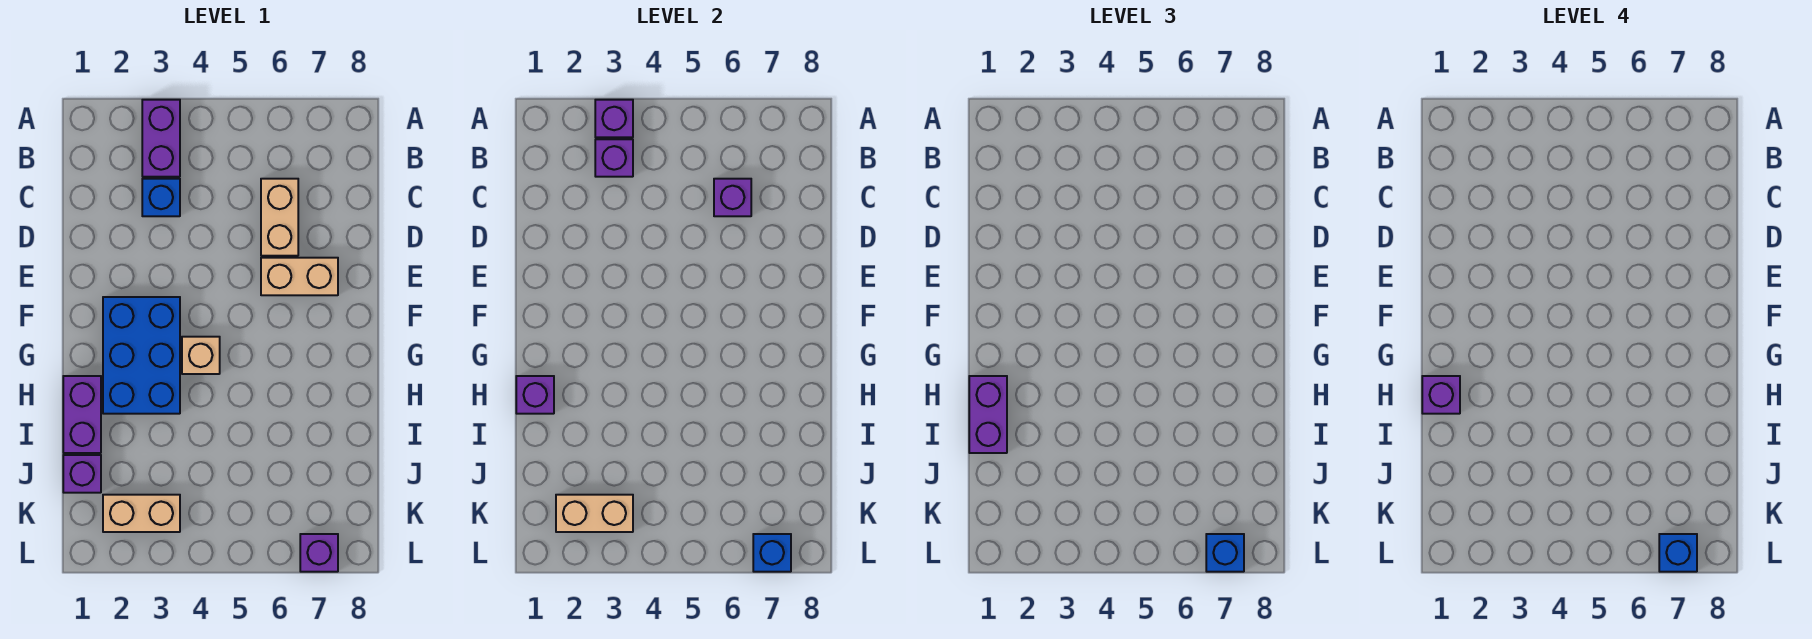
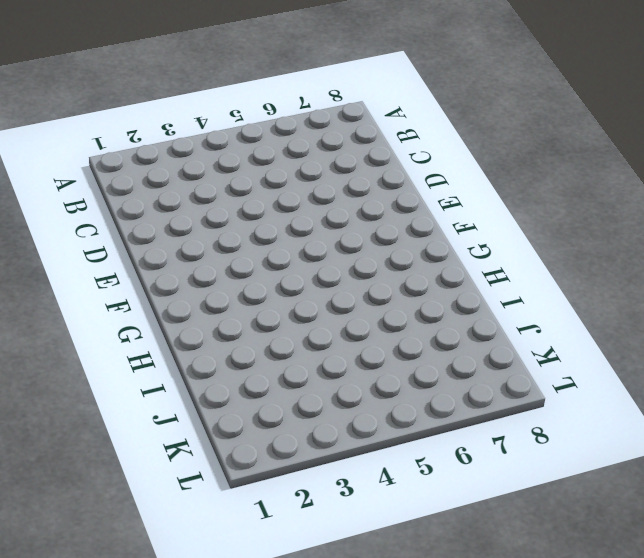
none -> purple brick A3:B3 level 1
none -> blue brick C3 level 1
none -> tan brick C6:D6 level 1

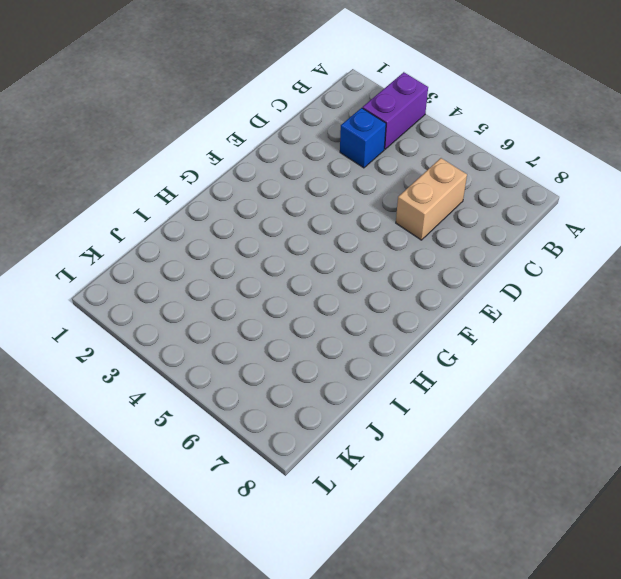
none -> tan brick E6:E7 level 1
none -> blue brick F2:H3 level 1
none -> tan brick G4 level 1

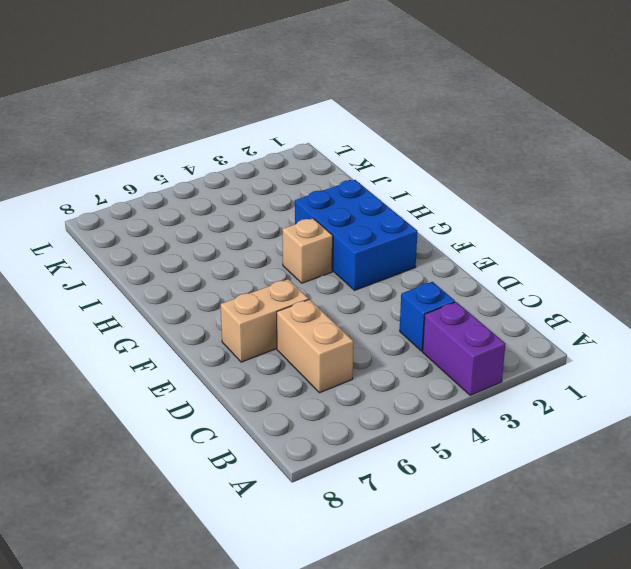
none -> purple brick H1:I1 level 1
none -> purple brick J1 level 1
none -> tan brick K2:K3 level 1

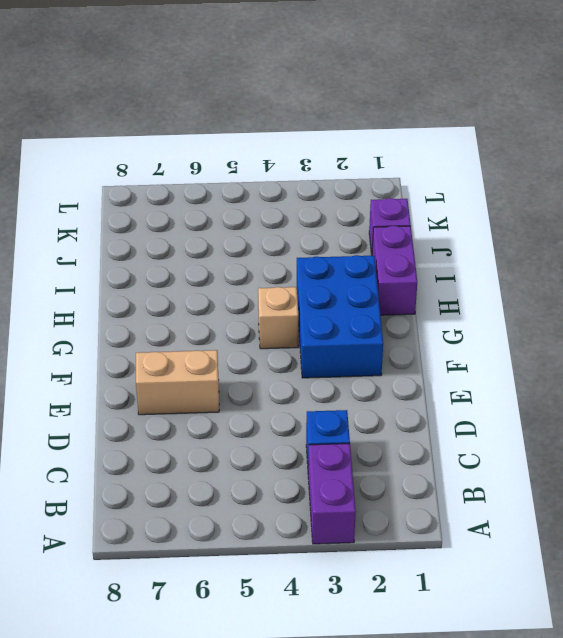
none -> tan brick C6:D6 level 1
none -> tan brick K2:K3 level 1
none -> purple brick L7 level 1

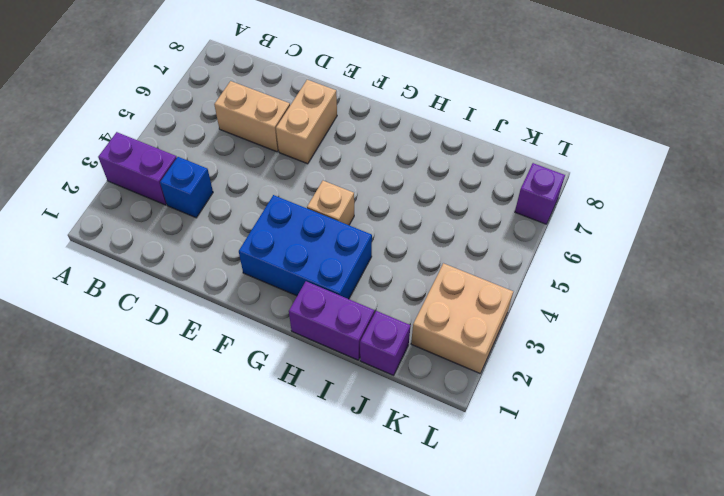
tan brick K2:L3 level 1 -> tan brick K2:K3 level 1
none -> purple brick A3 level 2
none -> purple brick B3 level 2
none -> purple brick C6 level 2

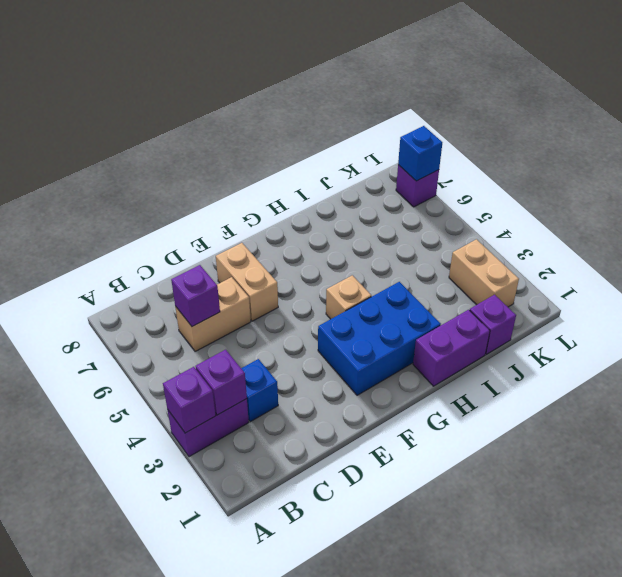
none -> purple brick H1 level 2
none -> tan brick K2:K3 level 2
none -> purple brick H1:I1 level 3

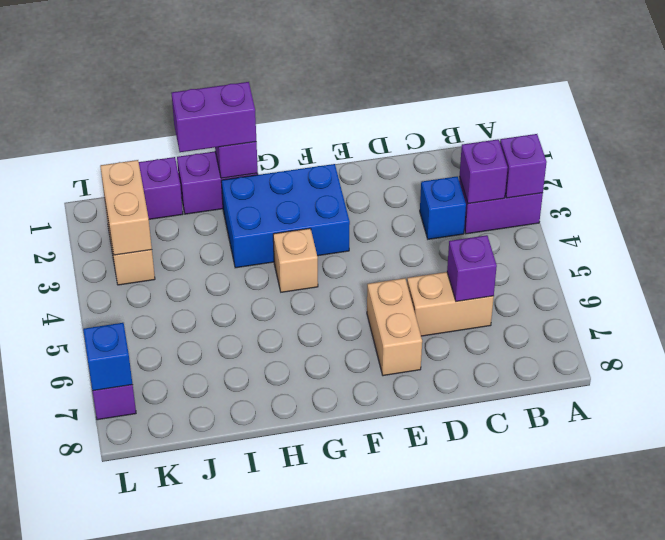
none -> blue brick L7 level 3
none -> purple brick H1 level 4
none -> blue brick L7 level 4

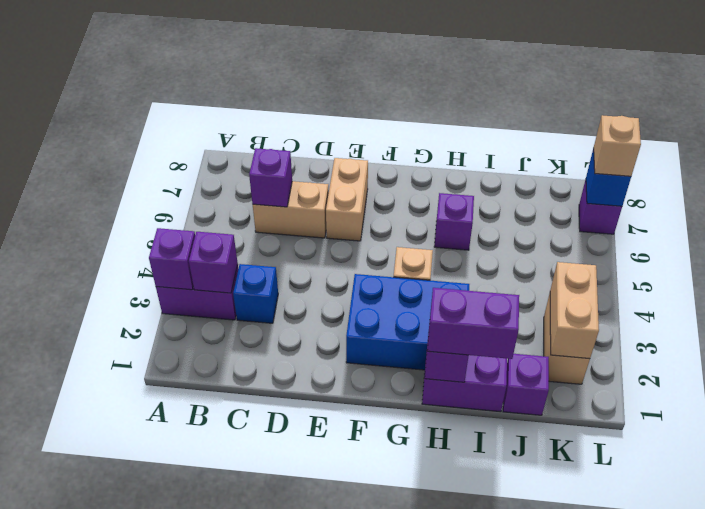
purple brick H6 level 1 -> purple brick H1 level 4
tan brick L7 level 3 -> blue brick L7 level 3
none -> blue brick L7 level 4

